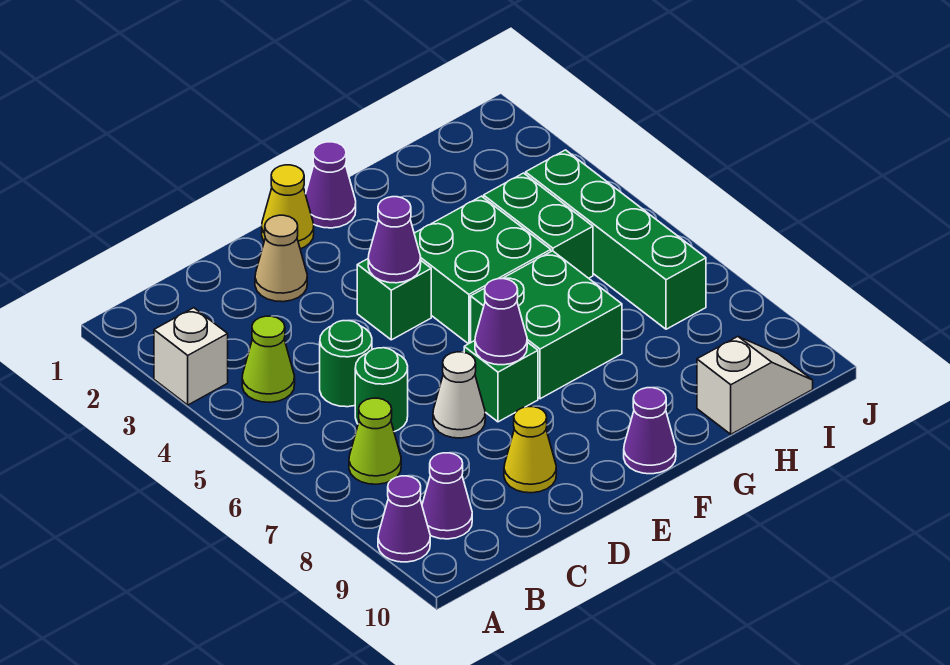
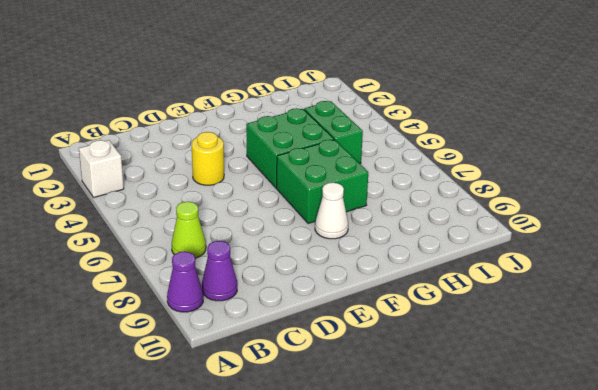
yellow round brick D4 level 1 -> none
white cone F8 level 1 -> white cone D7 level 1
none -> lime cone B4 level 1
none -> green round brick C5 level 1
none -> green round brick C6 level 1

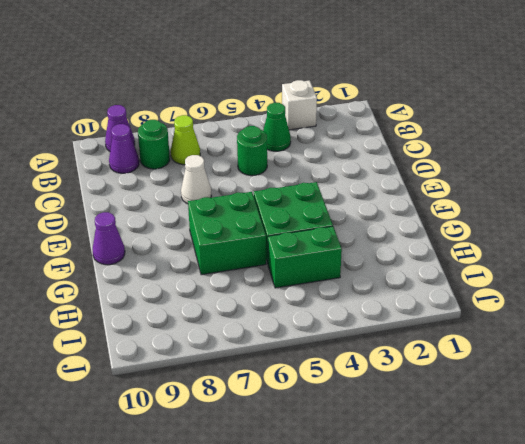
green cone B4 level 1 -> lime cone B4 level 1
green round brick B8 level 1 -> green round brick C6 level 1
none -> tan cone D2 level 1
none -> yellow cone D9 level 1
none -> yellow cone E1 level 1

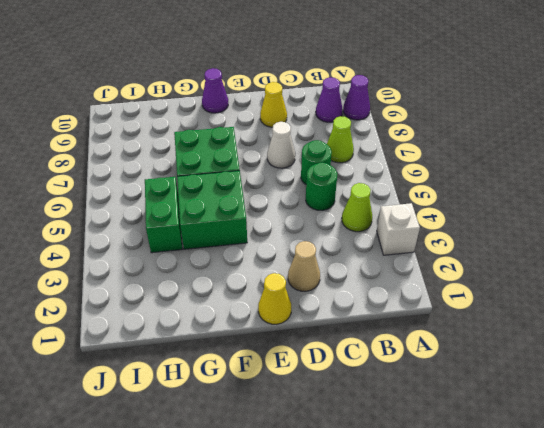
none -> green brick E4 level 1
none -> green brick E7 level 1
none -> purple cone F1 level 1

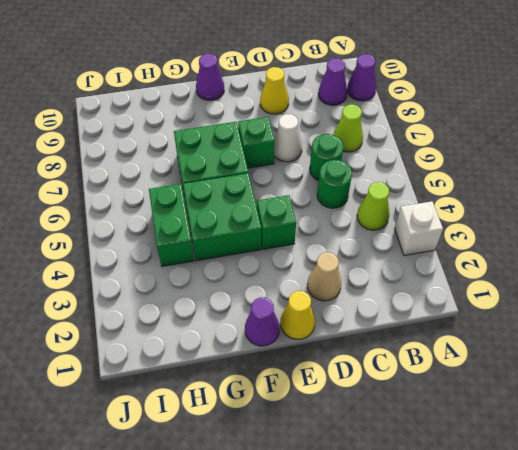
none -> white slope H10:I10 level 1 top H
none -> green brick I4:I7 level 1
none -> purple cone E4 level 2

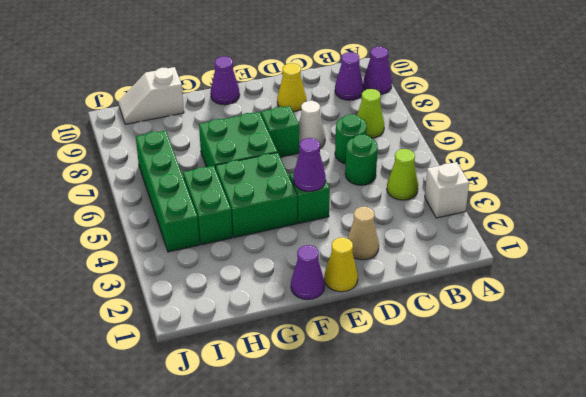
none -> purple cone E7 level 2

